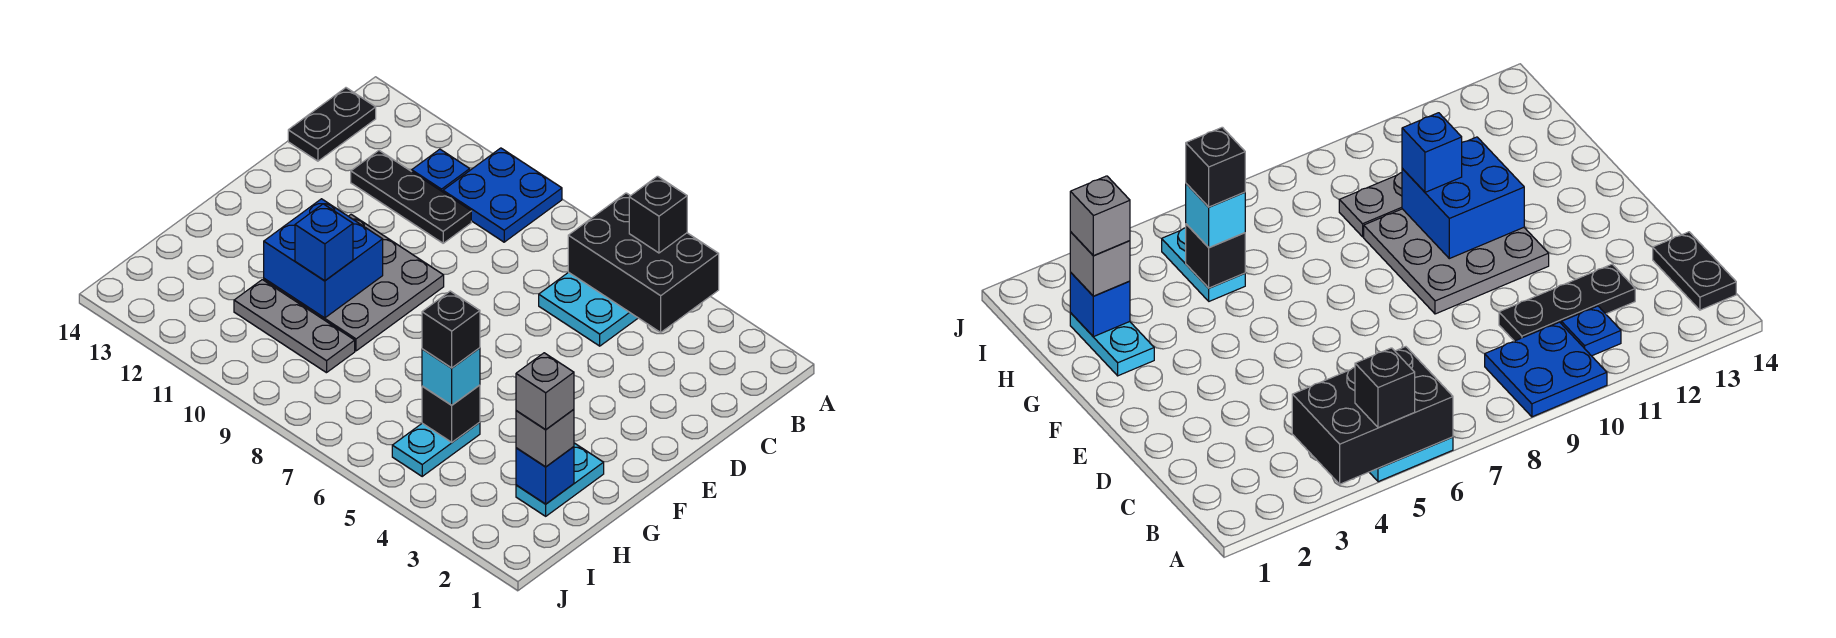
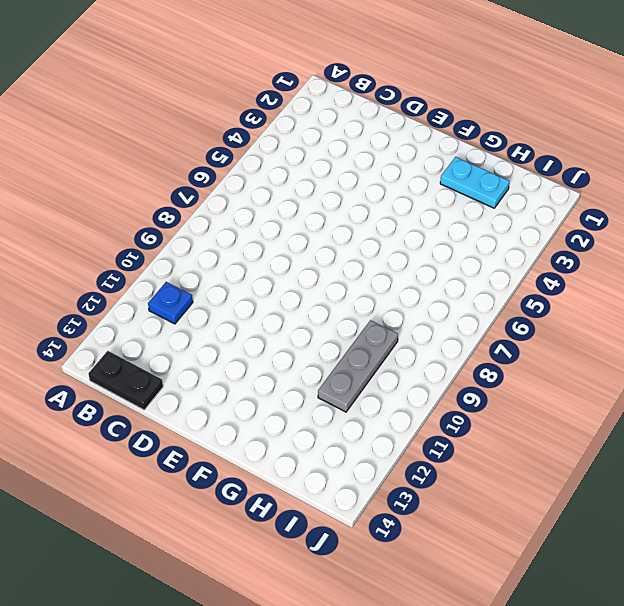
none -> cyan plate A5:C6 level 1
none -> blue plate A9:B10 level 1
none -> black plate C10:C12 level 1

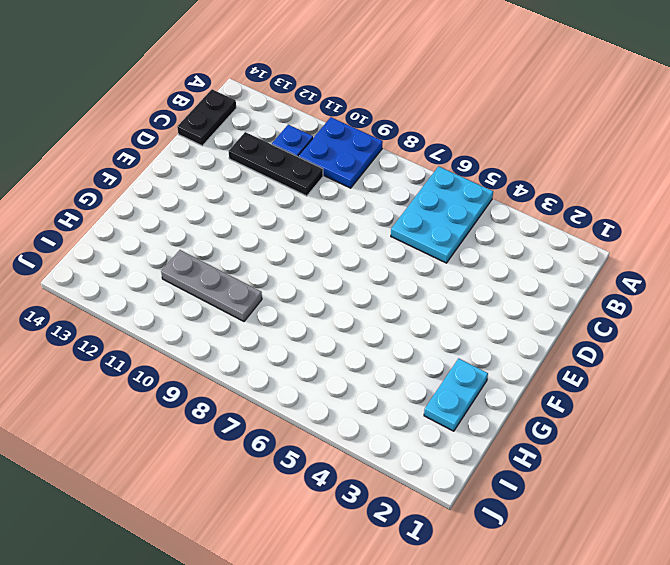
none -> grey plate E9:G11 level 1
none -> cyan plate H5:I5 level 1
none -> black brick A4:B6 level 2

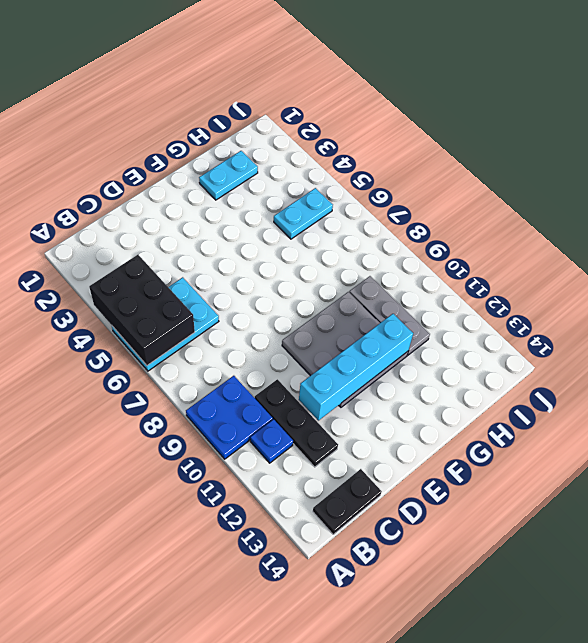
cyan brick D11:G11 level 2 -> blue brick F10:G11 level 2
none -> blue brick H2 level 2
none -> black brick H5 level 2
none -> black brick A5 level 3

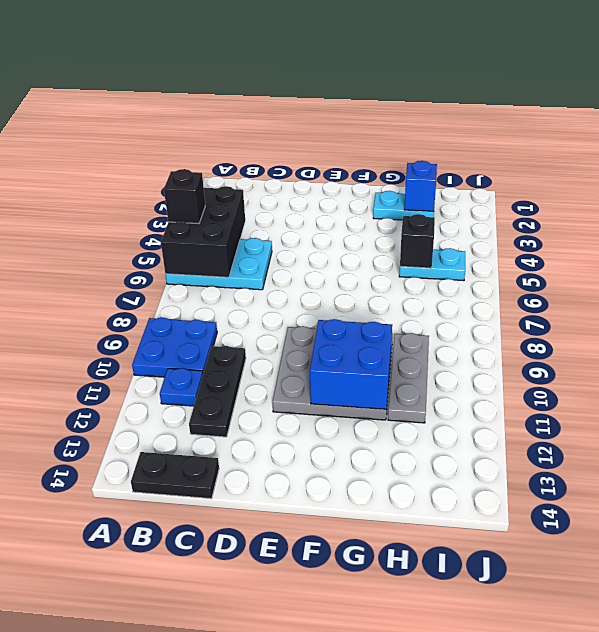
none -> blue brick G10 level 3
none -> grey brick H2 level 3
none -> cyan brick H5 level 3

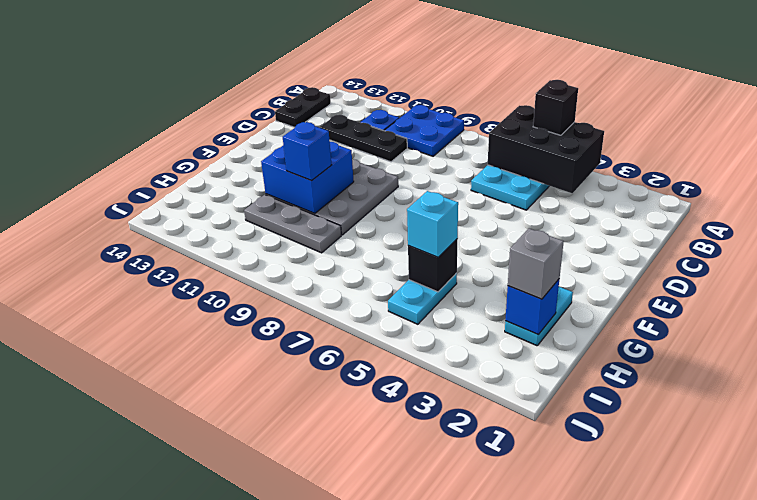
none -> grey brick H2 level 4
none -> black brick H5 level 4

